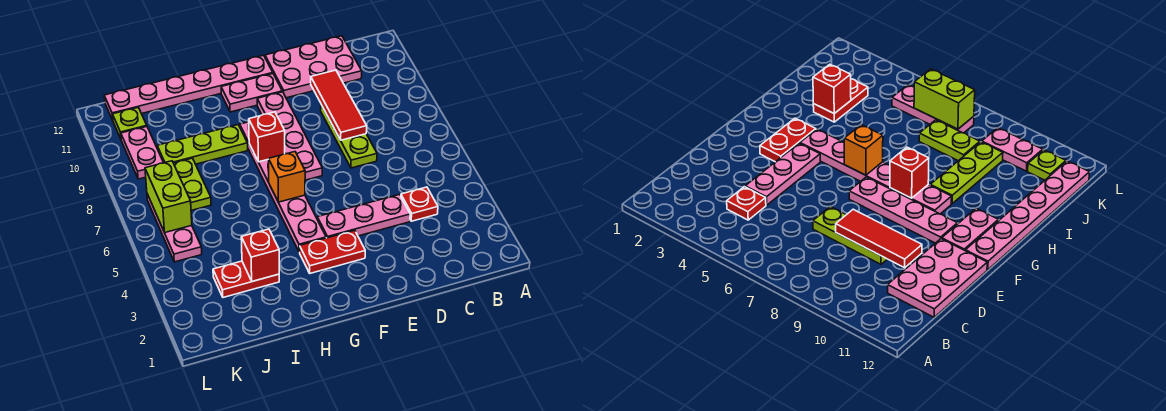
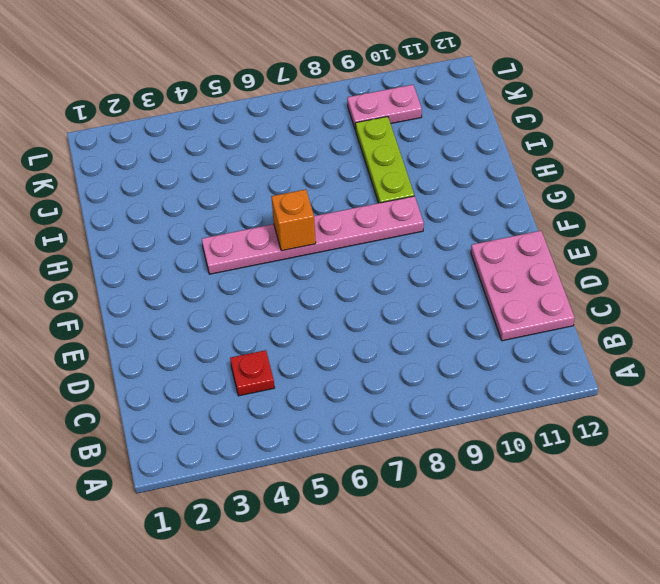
none -> pink plate D4:F4 level 1
none -> lime plate D7:D9 level 1
none -> red plate F3:G3 level 1

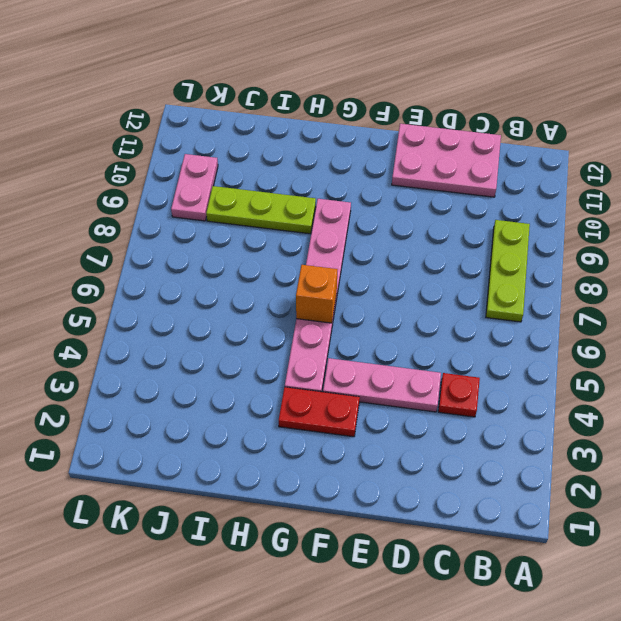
lime plate B7:B9 level 1 -> lime plate D7:D9 level 1
none -> pink plate F7:F10 level 1
none -> pink plate F11:G11 level 1
none -> pink plate F12:K12 level 1

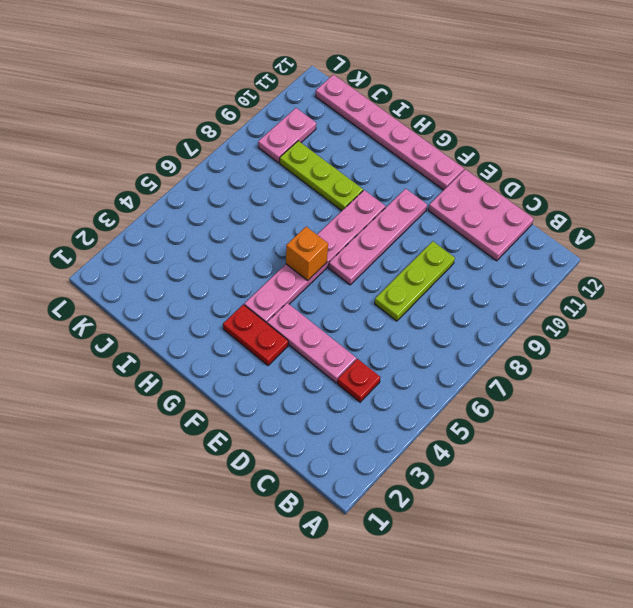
none -> pink plate F11:G11 level 1
none -> red plate I3:J3 level 1
none -> lime plate J7:J8 level 1

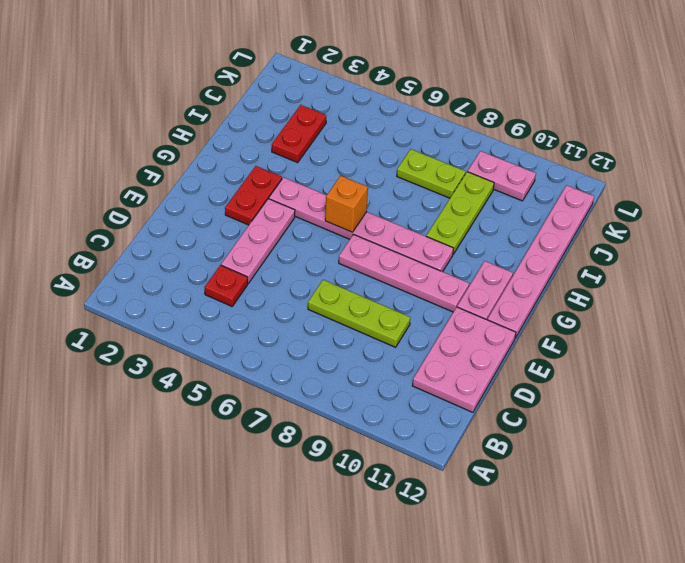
none -> pink plate K5:K7 level 1
none -> lime plate K11 level 1
none -> red tile D8:D10 level 2

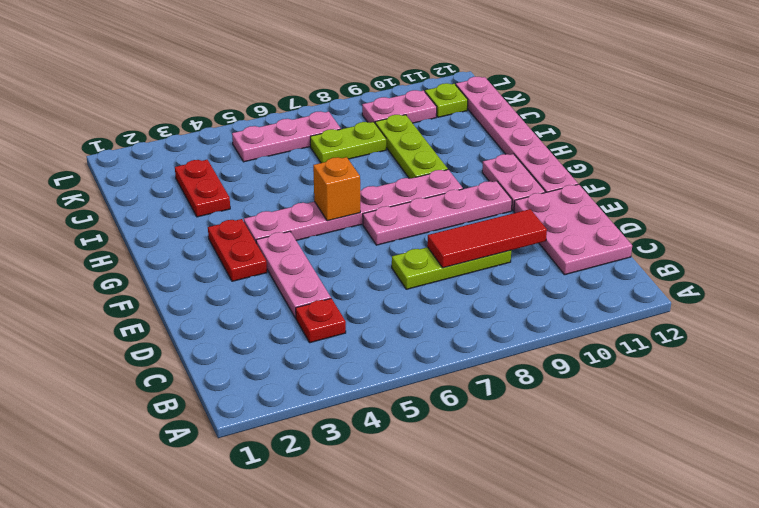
none -> red brick G8 level 2
none -> red brick I3 level 2
none -> lime brick K6:K7 level 2

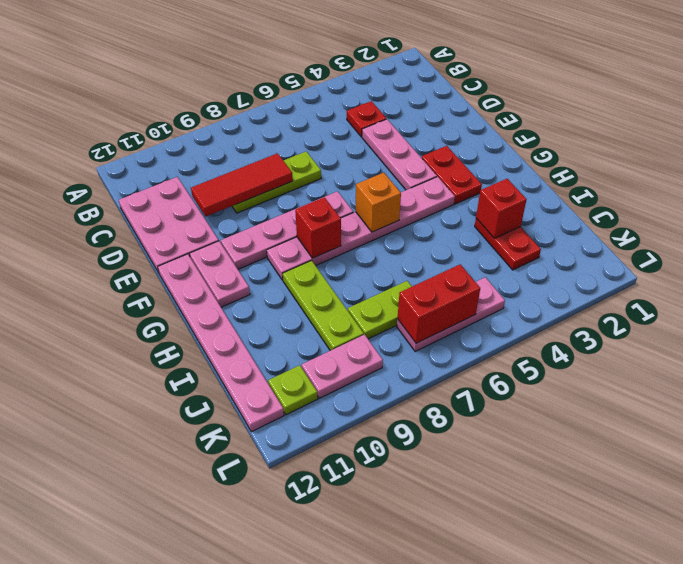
red brick K6:K7 level 2 -> lime brick K6:K7 level 2

